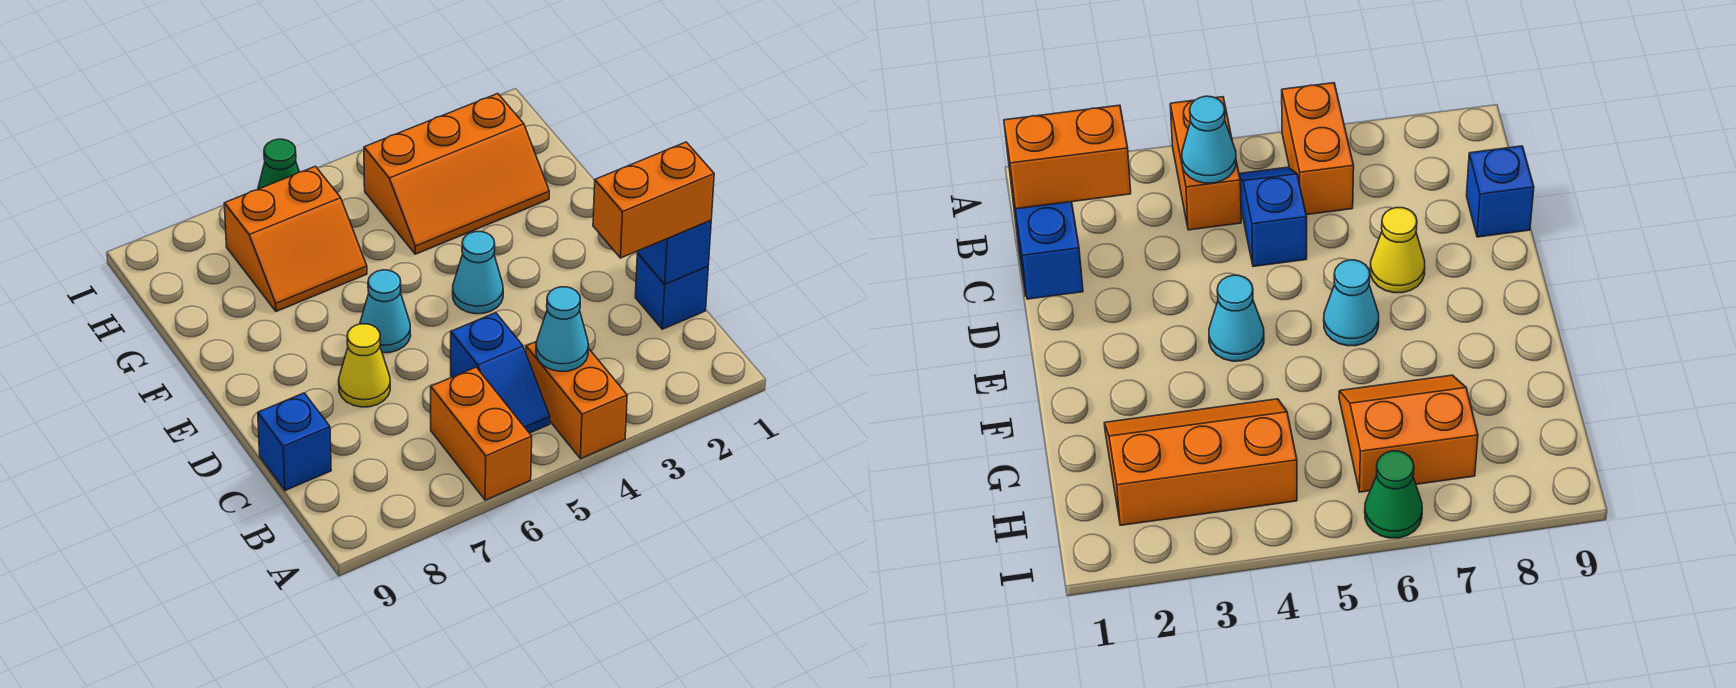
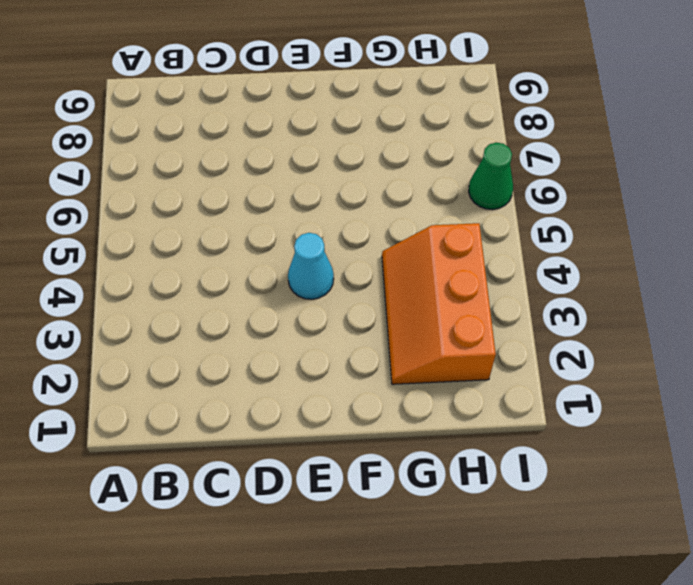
none -> orange brick A4:B4 level 1
none -> orange brick A6:B6 level 1
none -> blue slope B5:C5 level 1 top C

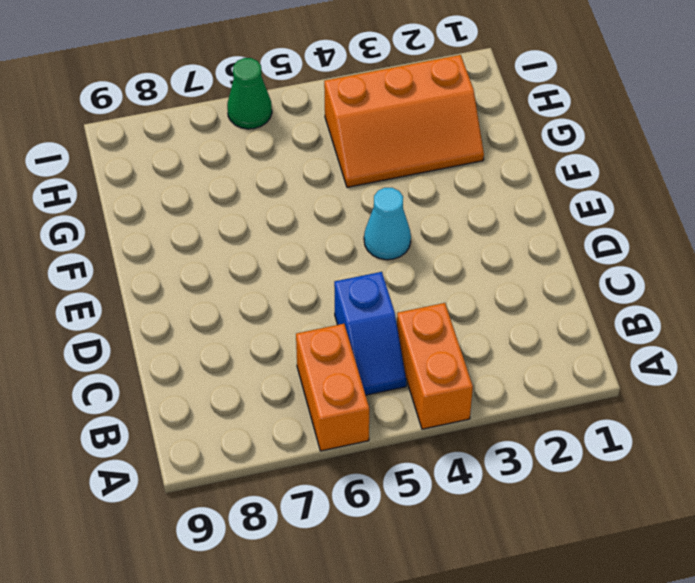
none -> blue brick C1 level 1
none -> blue brick C9 level 1
none -> yellow cone D7 level 1

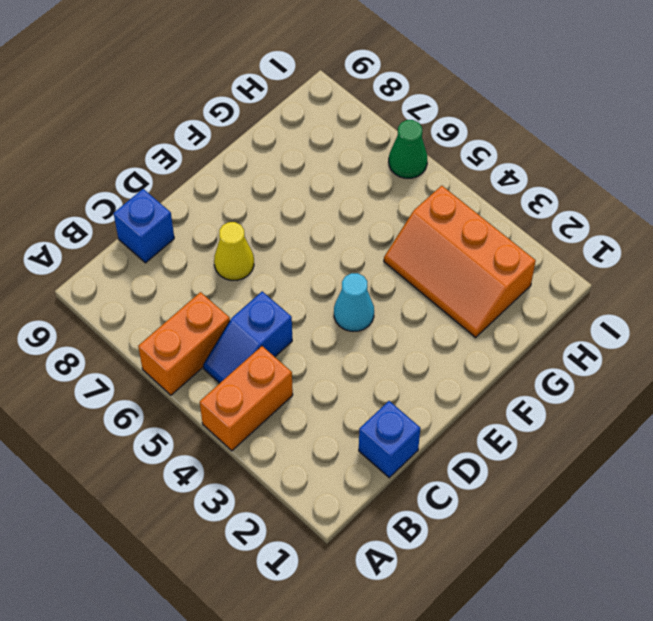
none -> cyan cone E6 level 1
none -> orange slope G6:H7 level 1 top H
none -> cyan cone B4 level 2

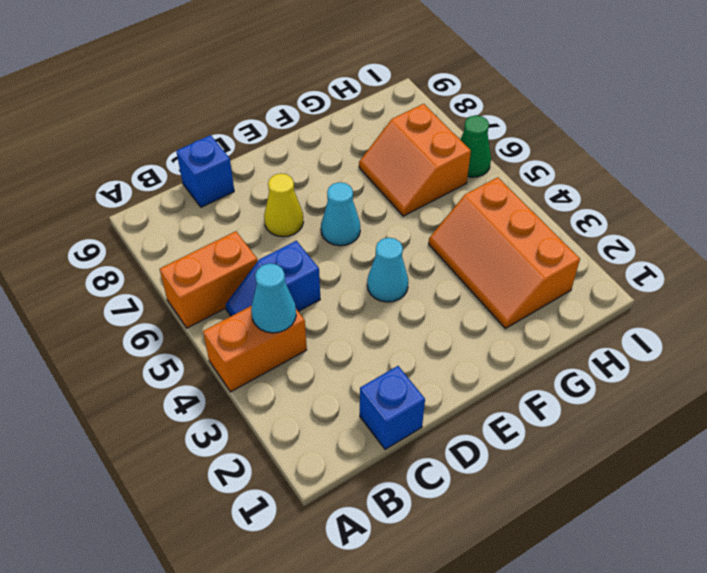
none -> blue brick C1:D1 level 2
none -> orange brick C1:C2 level 3

